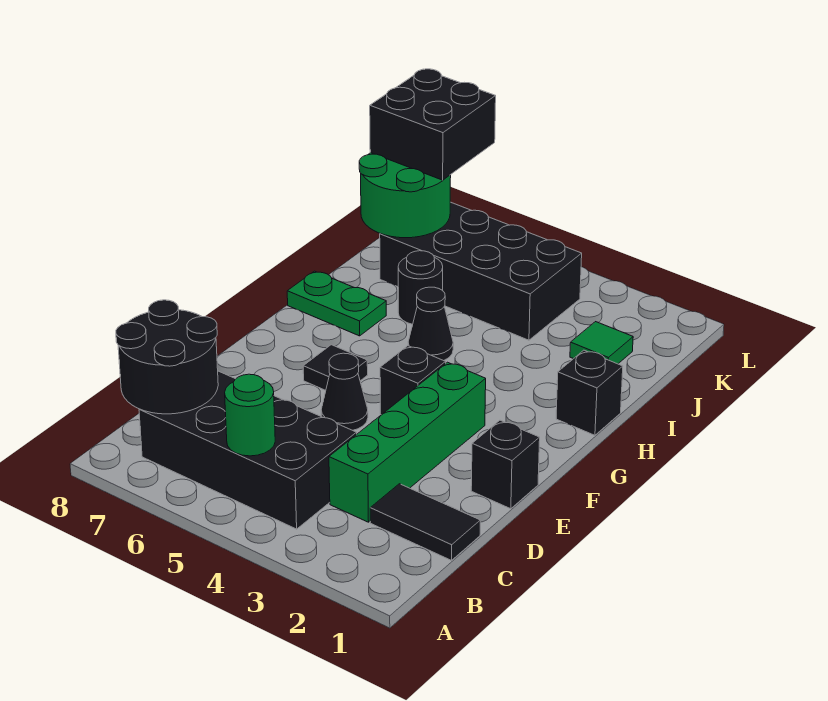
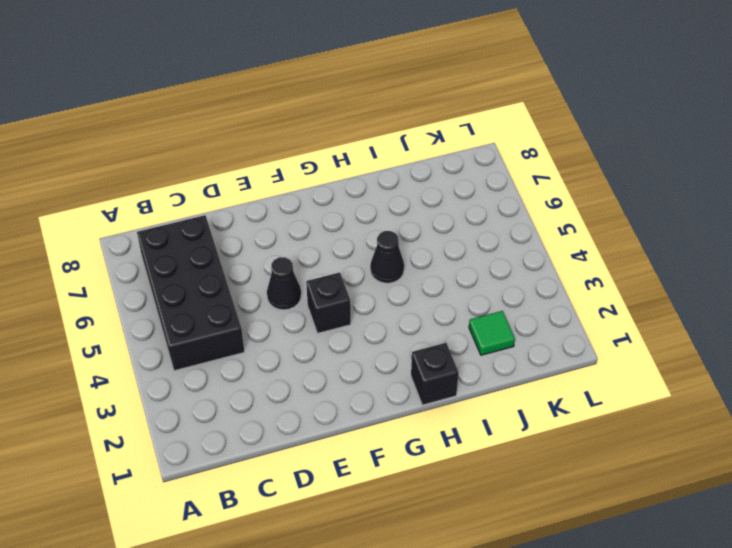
none -> black tile C1:C2 level 1
none -> green brick C3:F3 level 1
none -> black brick E1 level 1

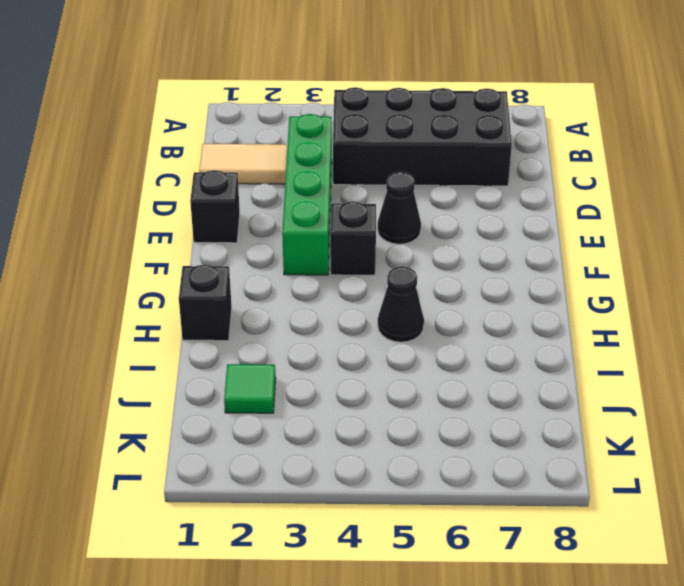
tan tile C1:C2 level 1 -> black tile C1:C2 level 1
none -> black tile F6 level 1
none -> green plate H7:H8 level 1
none -> black round brick I6 level 1

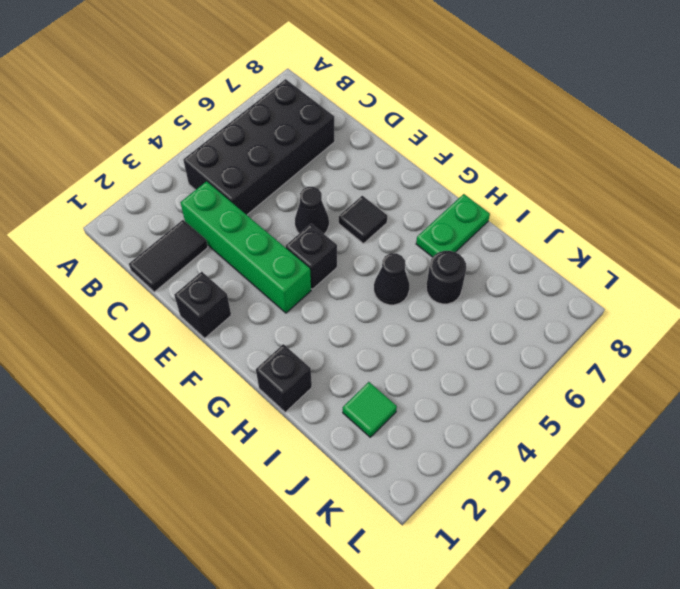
none -> black brick J4:K7 level 1
none -> green round brick B5 level 2
none -> black round brick B7:C8 level 2

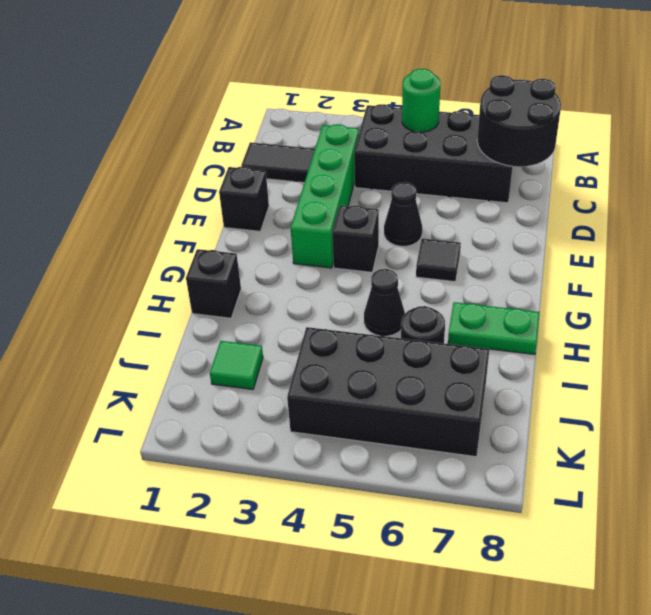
none -> green round brick J7:K8 level 2
none -> black brick K7:L8 level 3

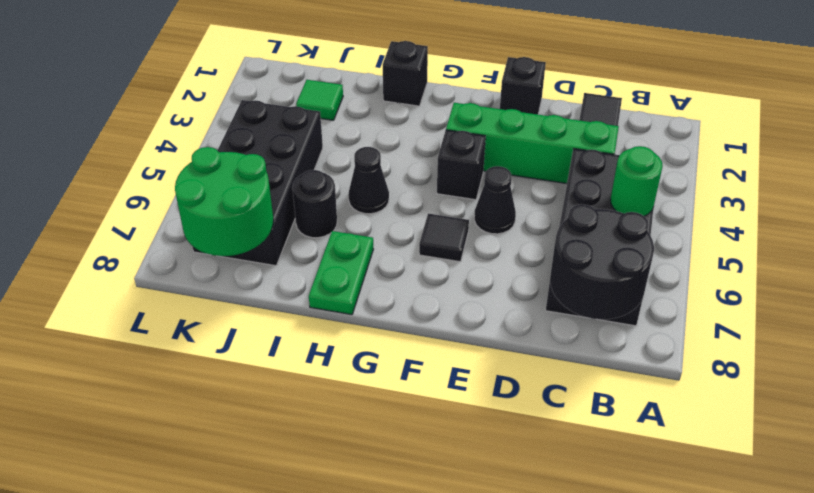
none -> black brick K7:L8 level 3

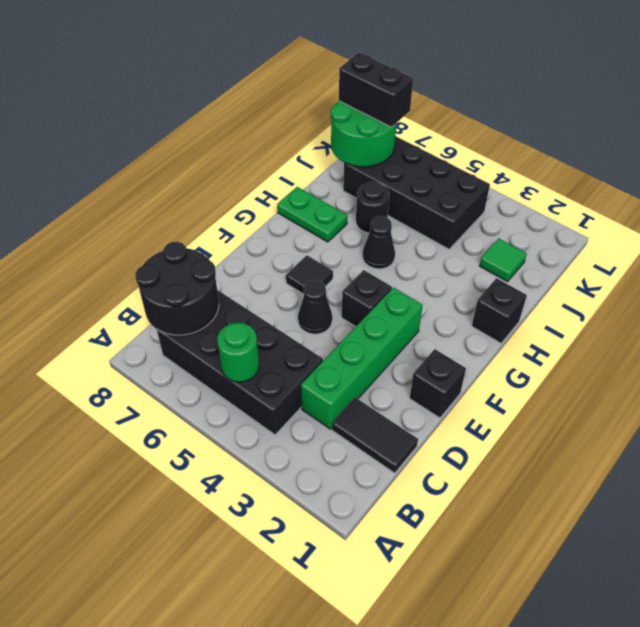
black brick K7:K8 level 3 -> black brick K7:L8 level 3

